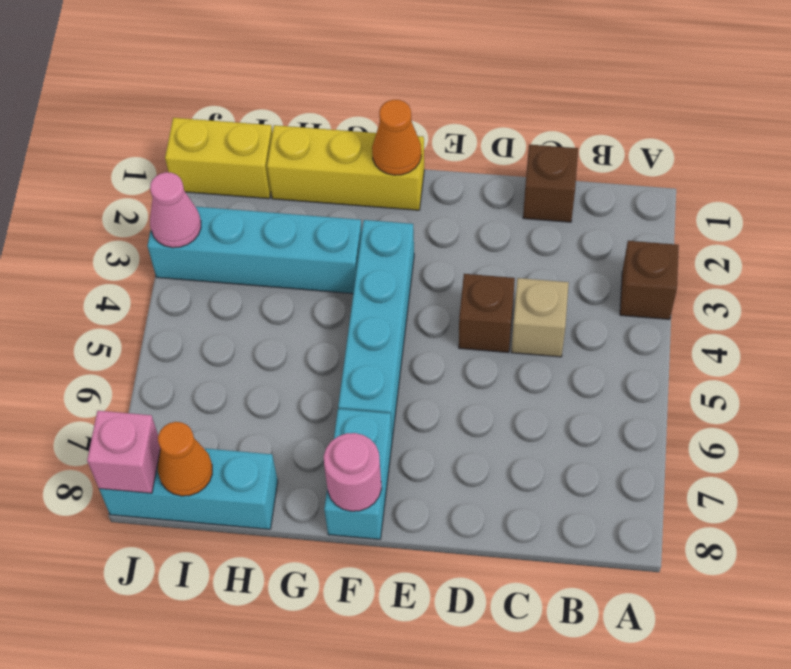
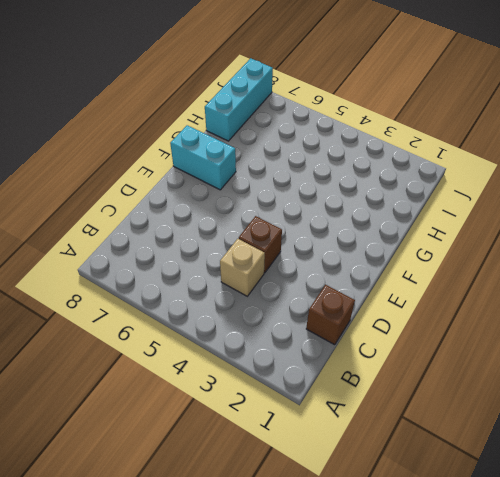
none -> brown brick A3 level 1
none -> yellow brick F1:H1 level 1
none -> cyan brick F3:F6 level 1

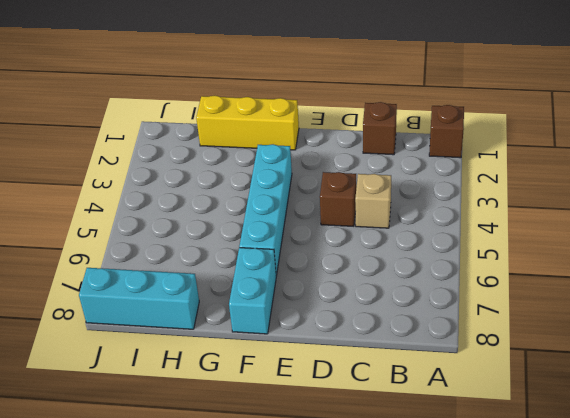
brown brick A1 level 1 -> brown brick A3 level 1
none -> cyan brick G3:J3 level 1
none -> yellow brick I1:J1 level 1
none -> orange cone F1 level 2

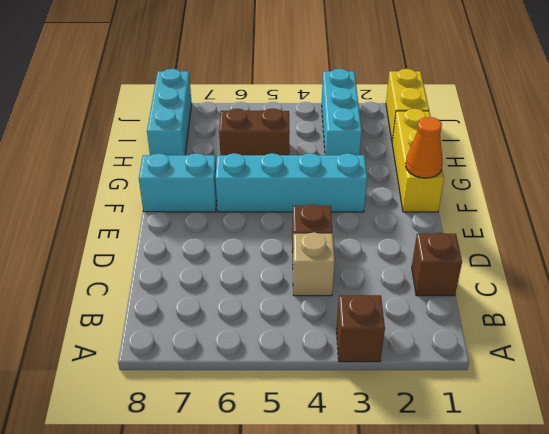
cyan brick H3:J3 level 1 -> cyan brick G3:J3 level 1
brown brick H5:H6 level 1 -> none
none -> pink round brick F8 level 2
none -> orange cone I8 level 2
none -> pink cone J3 level 2

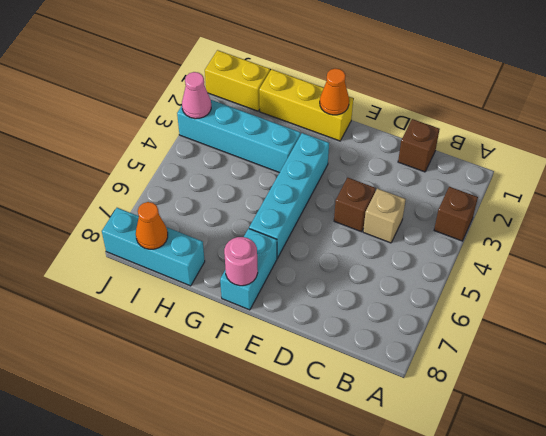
none -> pink brick J8 level 2

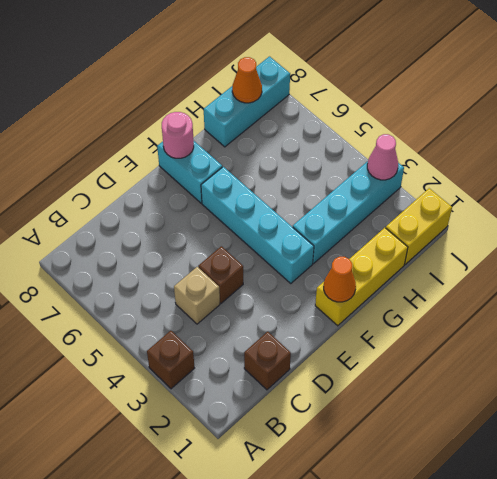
none -> pink brick J8 level 2

